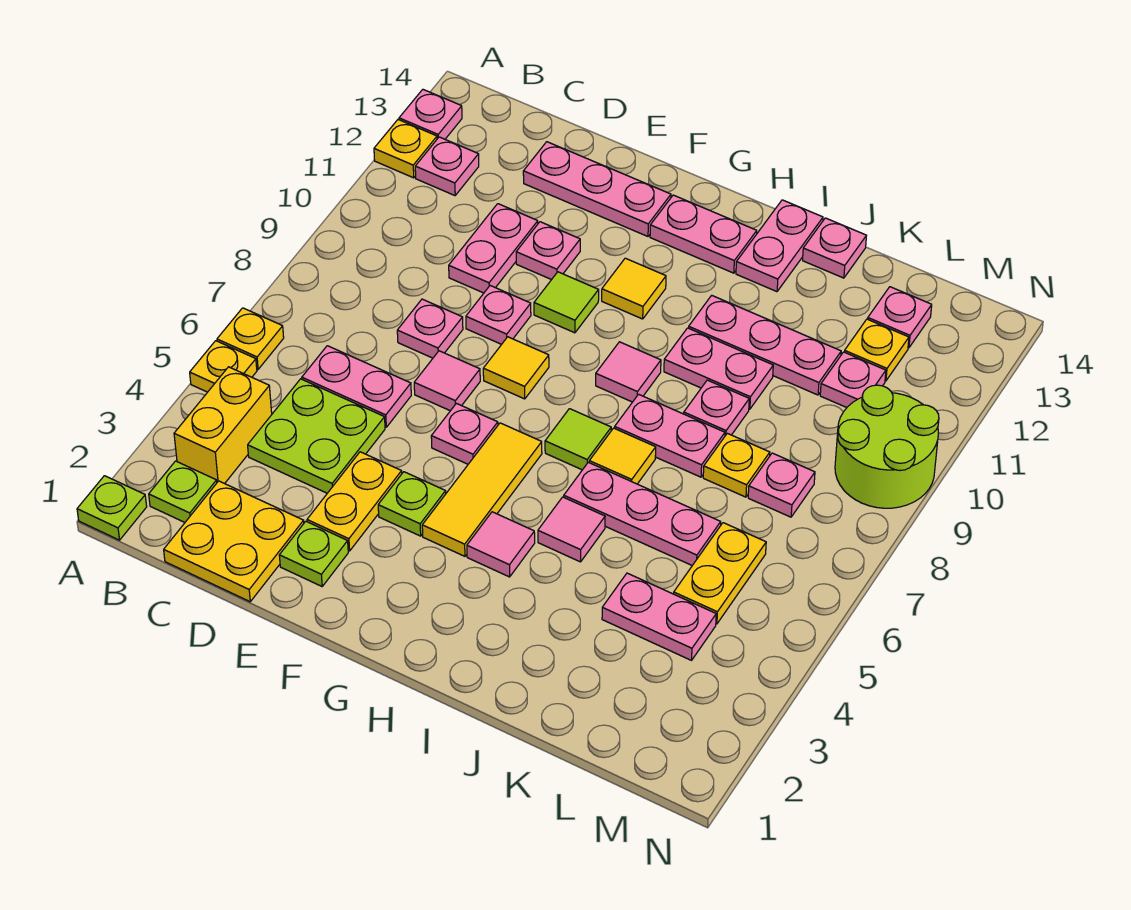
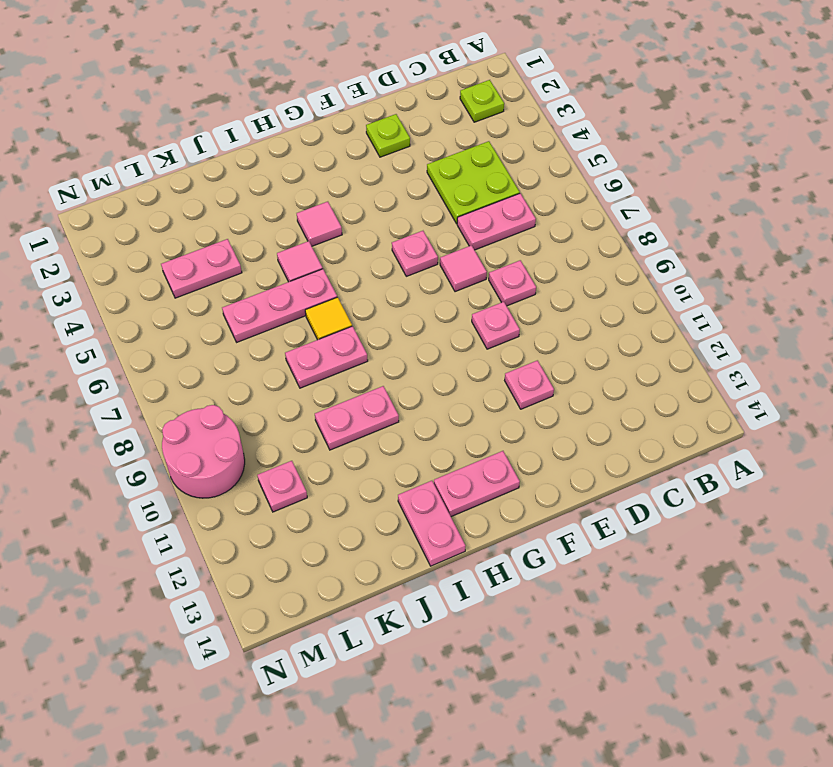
pink round brick M9:N10 level 1 -> lime round brick M9:N10 level 1
none -> lime plate A1 level 1
none -> yellow plate A5 level 1
none -> yellow plate A6 level 1
none -> yellow plate A12 level 1

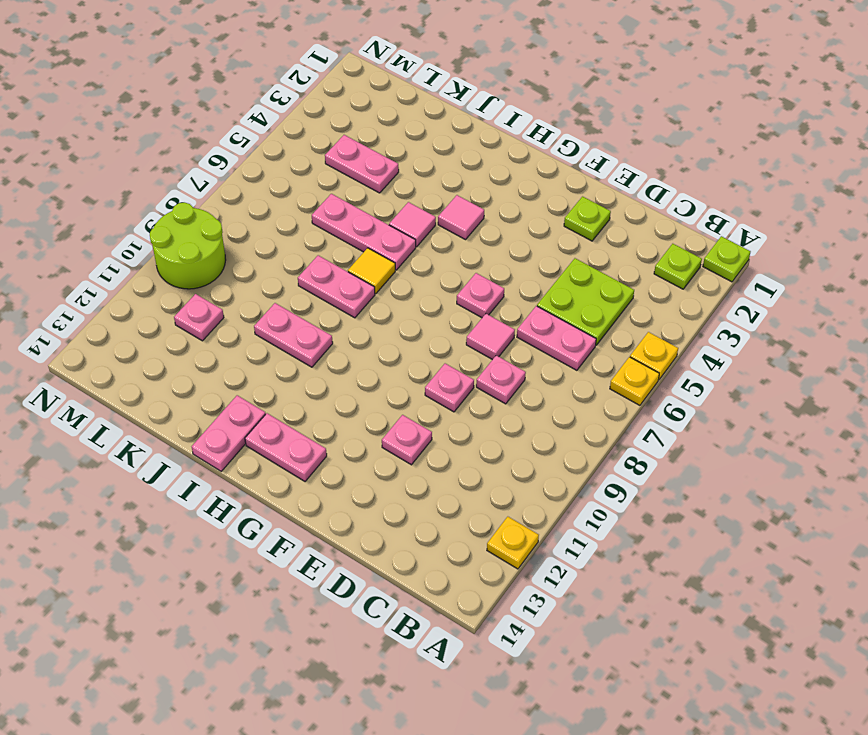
none -> pink plate A13 level 1
none -> yellow brick B3:B4 level 1
none -> pink plate B12 level 1
none -> yellow plate C1:D2 level 1

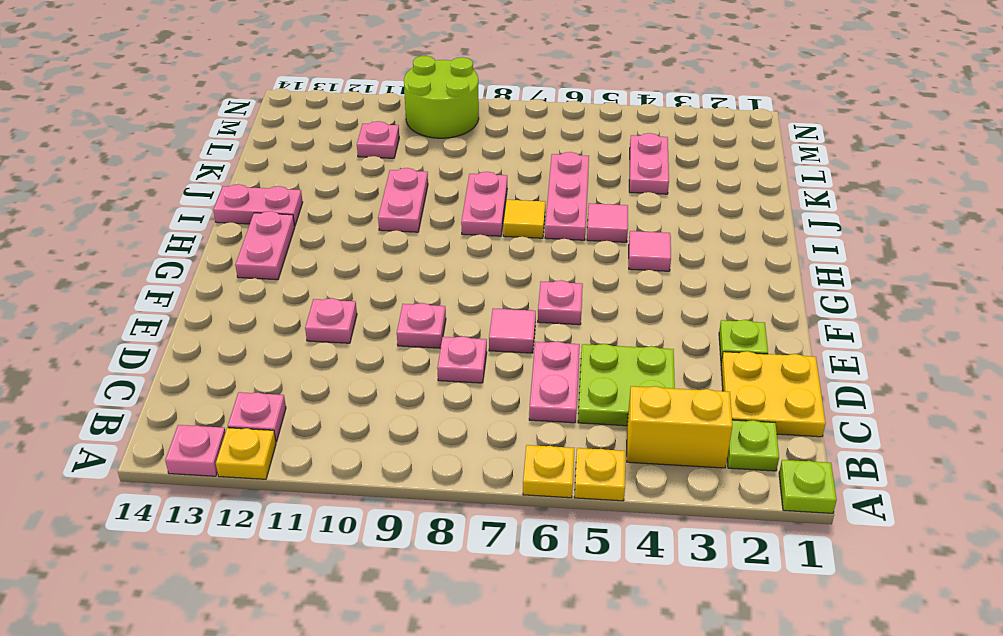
none -> pink plate D10:D11 level 1
none -> pink plate D13:F13 level 1
none -> yellow plate E3:E4 level 1
none -> lime plate F4 level 1

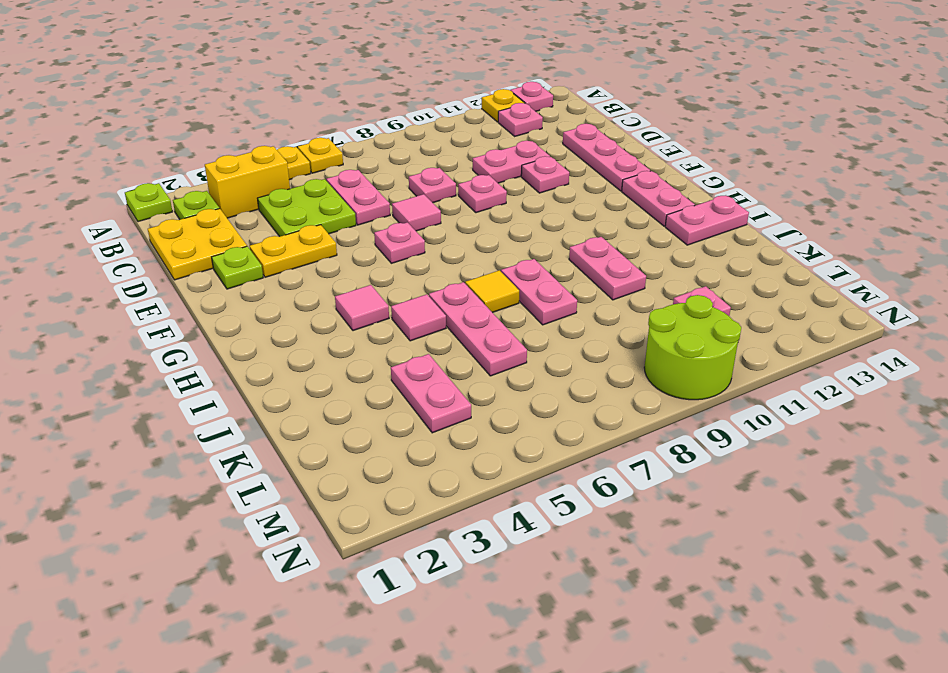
none -> lime plate F4 level 1
none -> yellow tile F8 level 1
none -> lime tile F10 level 1
none -> yellow tile G4:G6 level 1

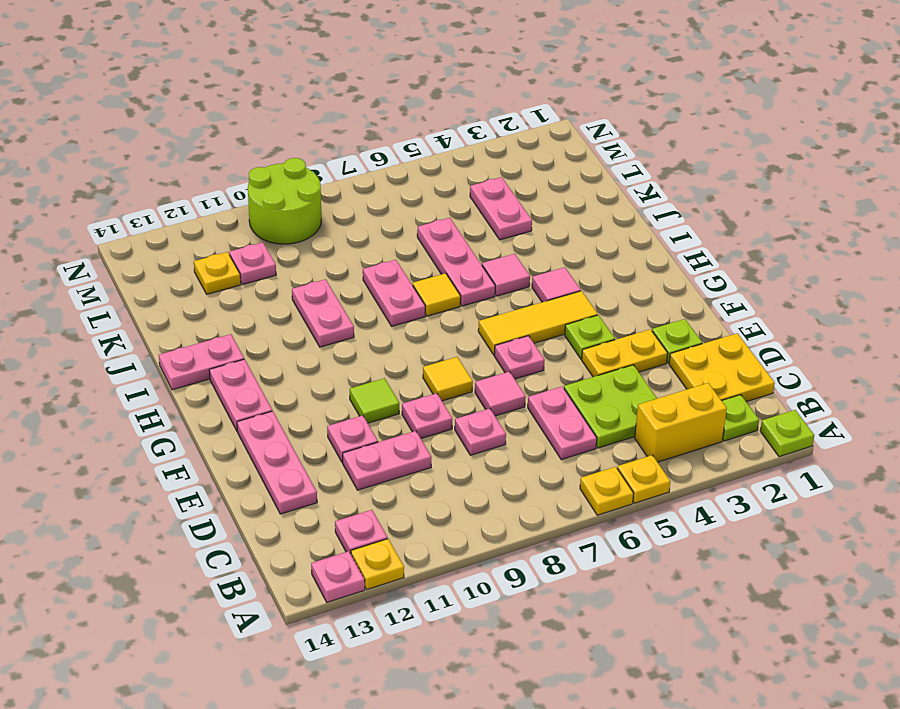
none -> yellow tile G11 level 1
none -> lime tile H7 level 1
none -> pink tile H9 level 1
none -> pink plate I11:K11 level 1

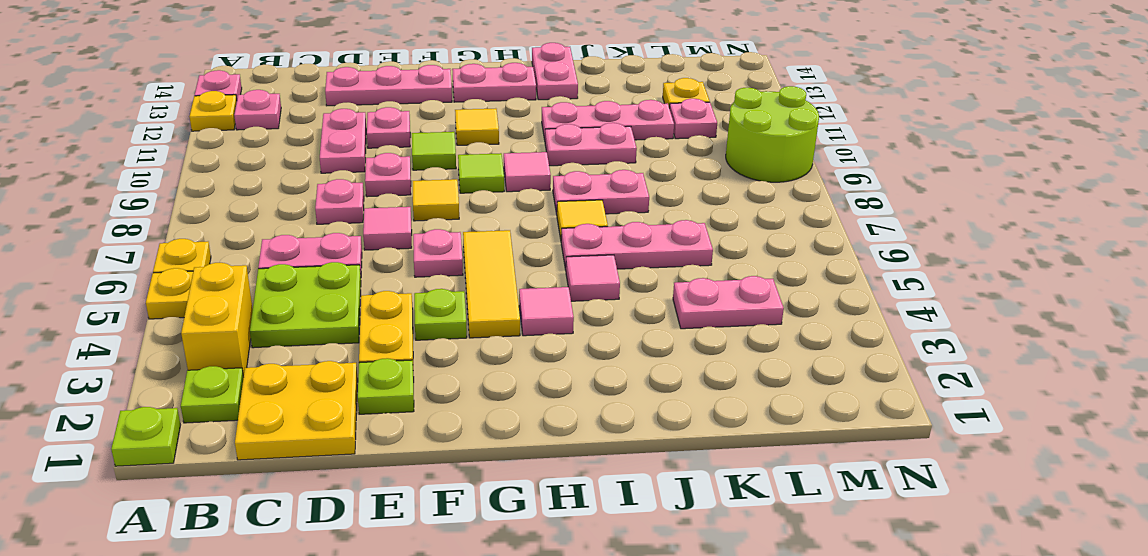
lime tile G9 level 1 -> lime tile H7 level 1
none -> pink plate J9 level 1
none -> pink plate J14 level 1
none -> yellow plate K8 level 1
none -> yellow plate L5:L6 level 1

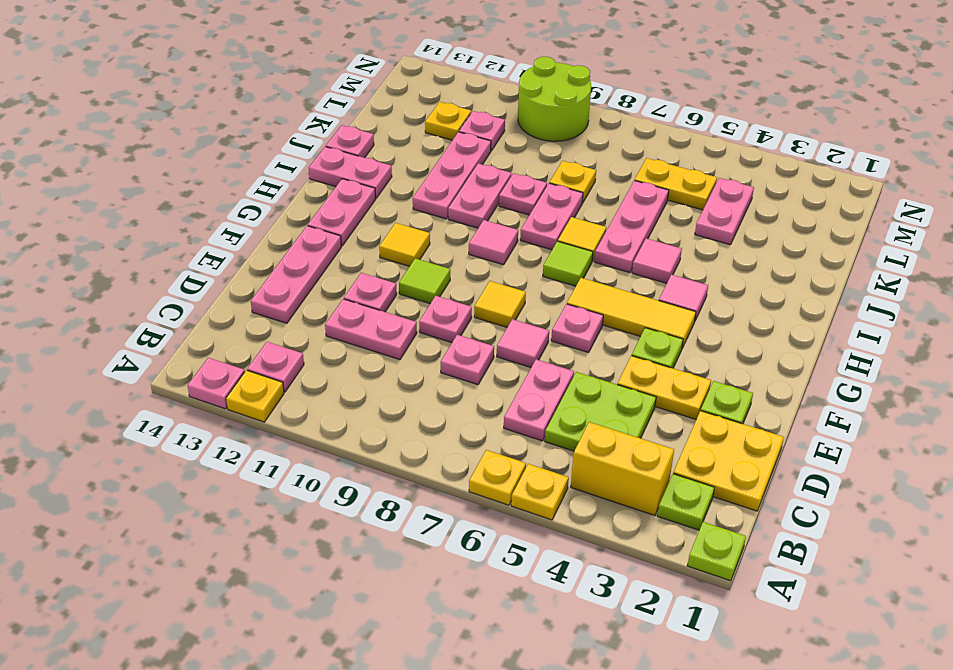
none -> pink plate L8 level 1
none -> pink plate L13 level 1

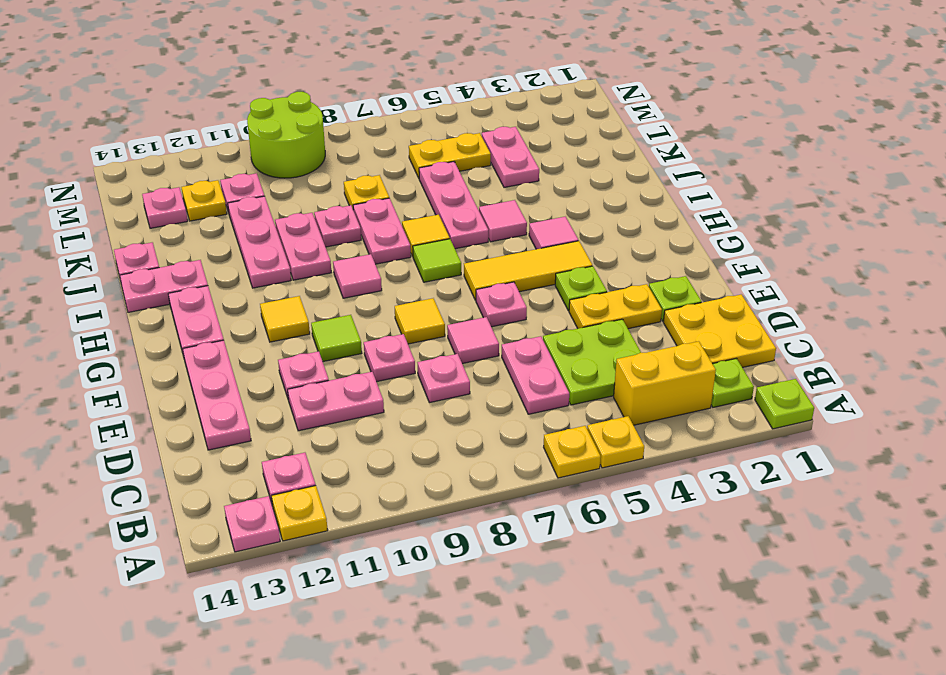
none -> pink plate L8 level 1

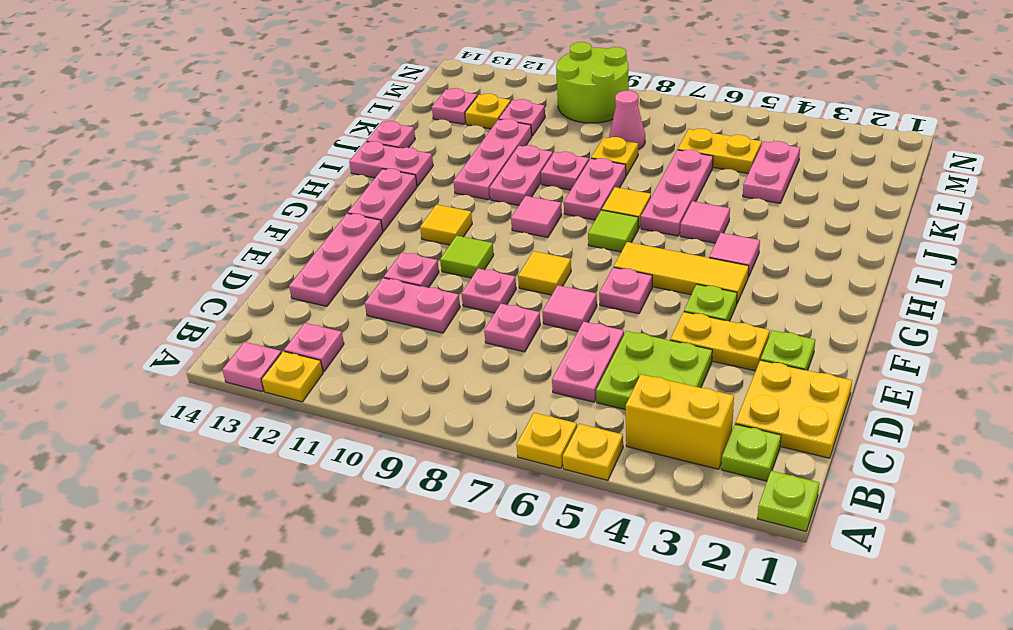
pink cone L8 level 1 -> pink plate L8 level 1

